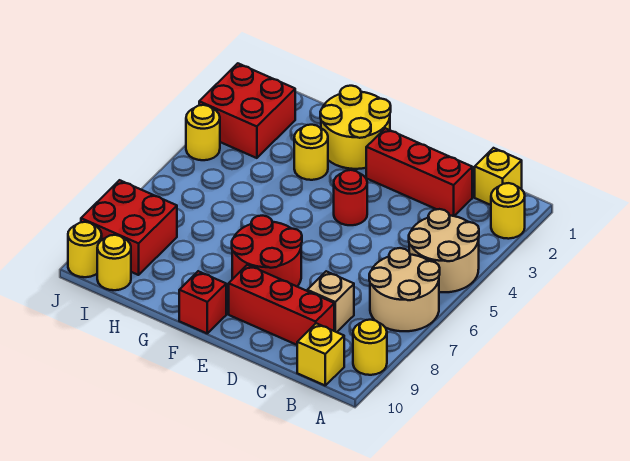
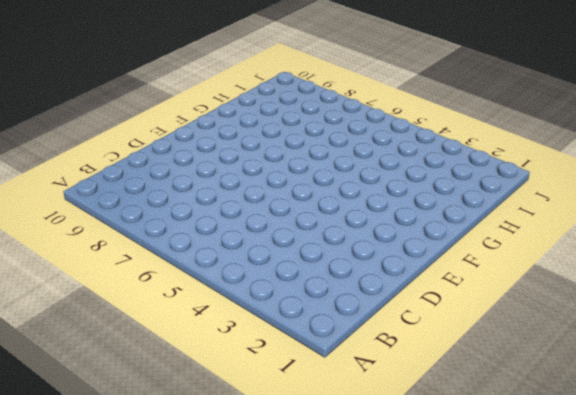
none -> yellow round brick A2 level 1
none -> tan round brick A4:B5 level 1
none -> tan round brick A6:B7 level 1

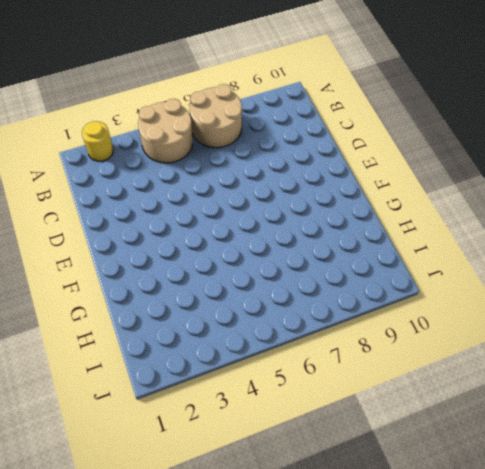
none -> yellow round brick A9 level 1
none -> yellow brick B1 level 1
none -> yellow brick B10 level 1

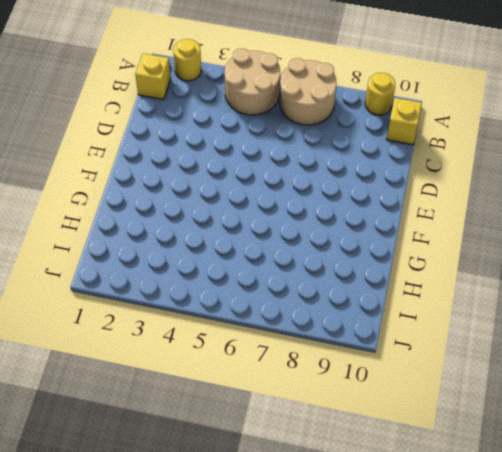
none -> red brick C2:E2 level 1
none -> tan brick C8 level 1
none -> red brick C9:E9 level 1

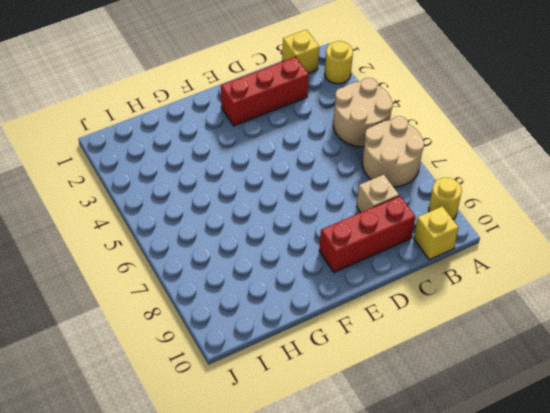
none -> red round brick E4 level 1
none -> red round brick E7:F8 level 1
none -> yellow round brick F1:G2 level 1

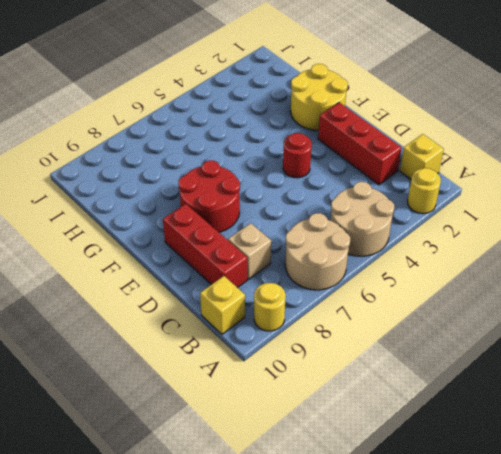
none -> red brick F10 level 1
none -> yellow round brick G3 level 1
none -> red brick I2:J3 level 1

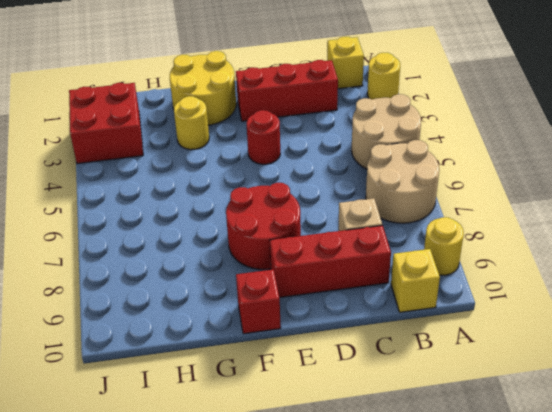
none -> red brick I8:J9 level 1
none -> yellow round brick I10 level 1
none -> yellow round brick J4 level 1

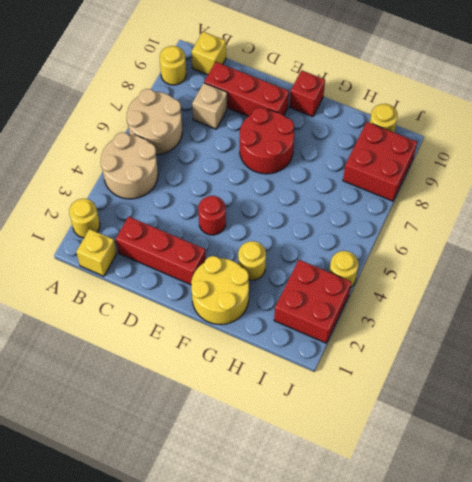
none -> yellow round brick J10 level 1

